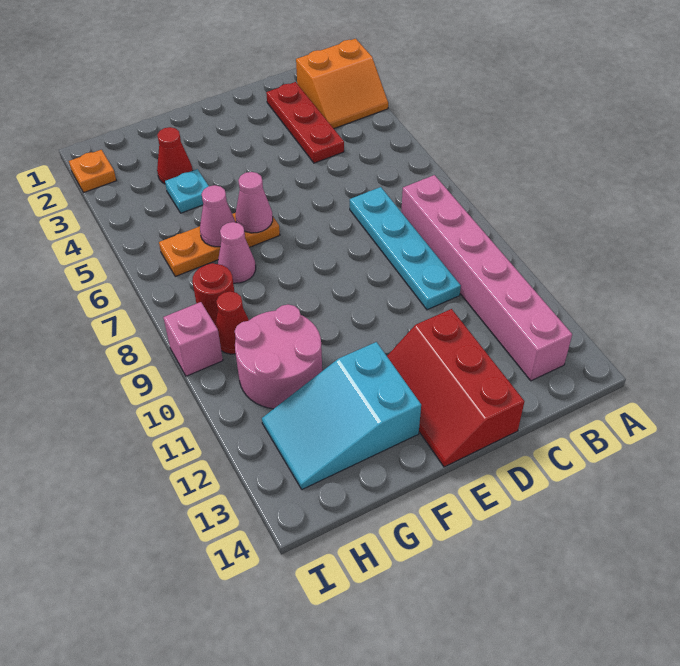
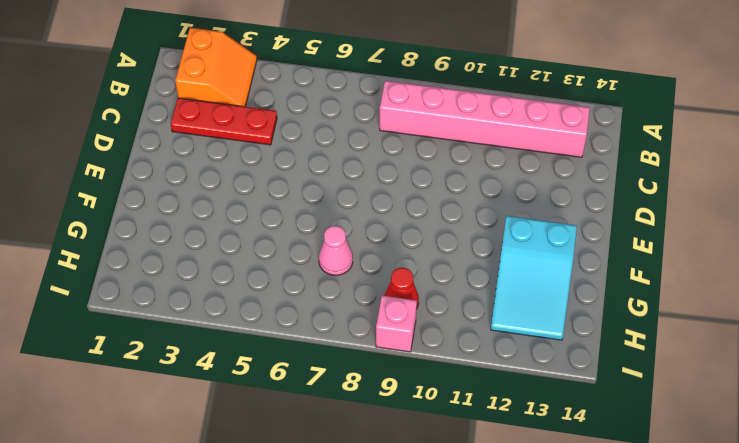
none -> cyan plate C7:C10 level 1
none -> red slope D12:E14 level 1 top D
none -> orange plate F6:H6 level 1

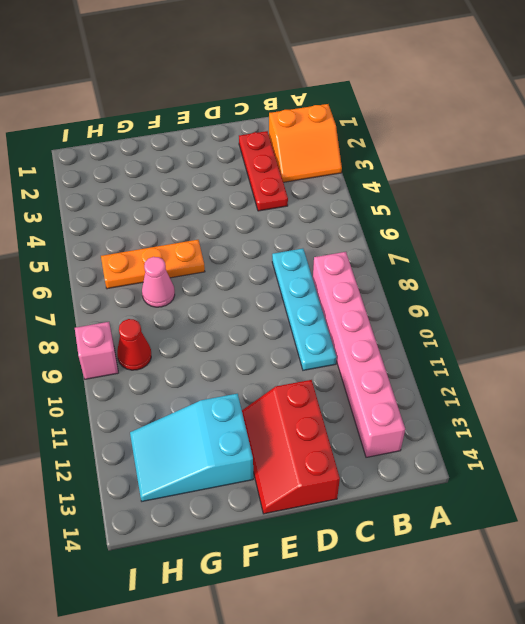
none -> red cone G3 level 1
none -> cyan plate G4 level 1
none -> pink round brick G10:H11 level 1

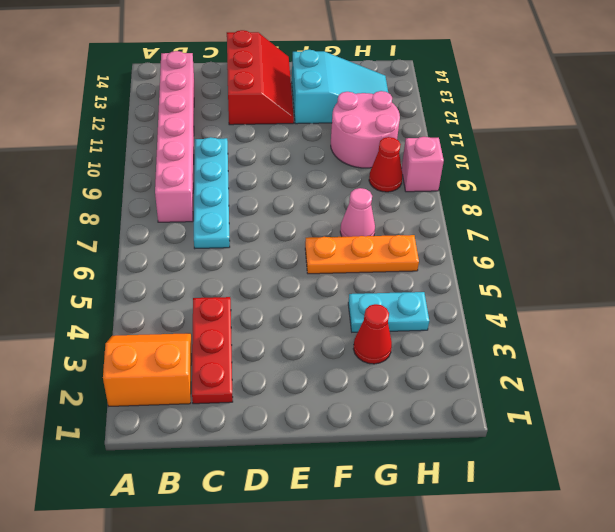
cyan plate G4:H4 level 1 -> cyan plate G4 level 1
none -> red round brick H8 level 1
none -> orange plate I2 level 1
none -> pink cone F6 level 2

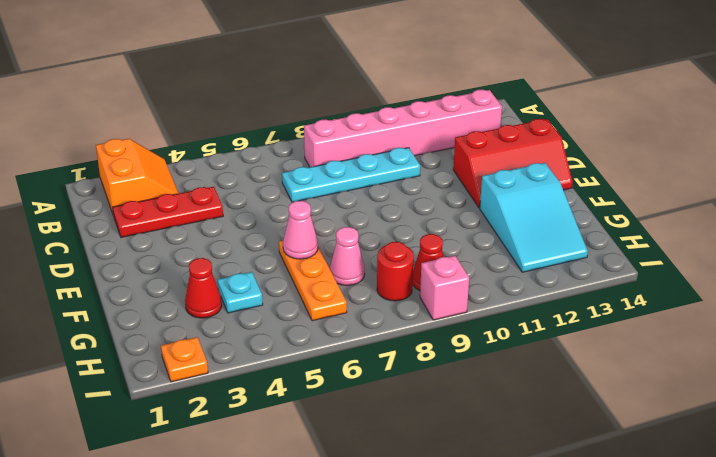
none -> pink round brick G10:H11 level 1
none -> pink cone G6 level 2

